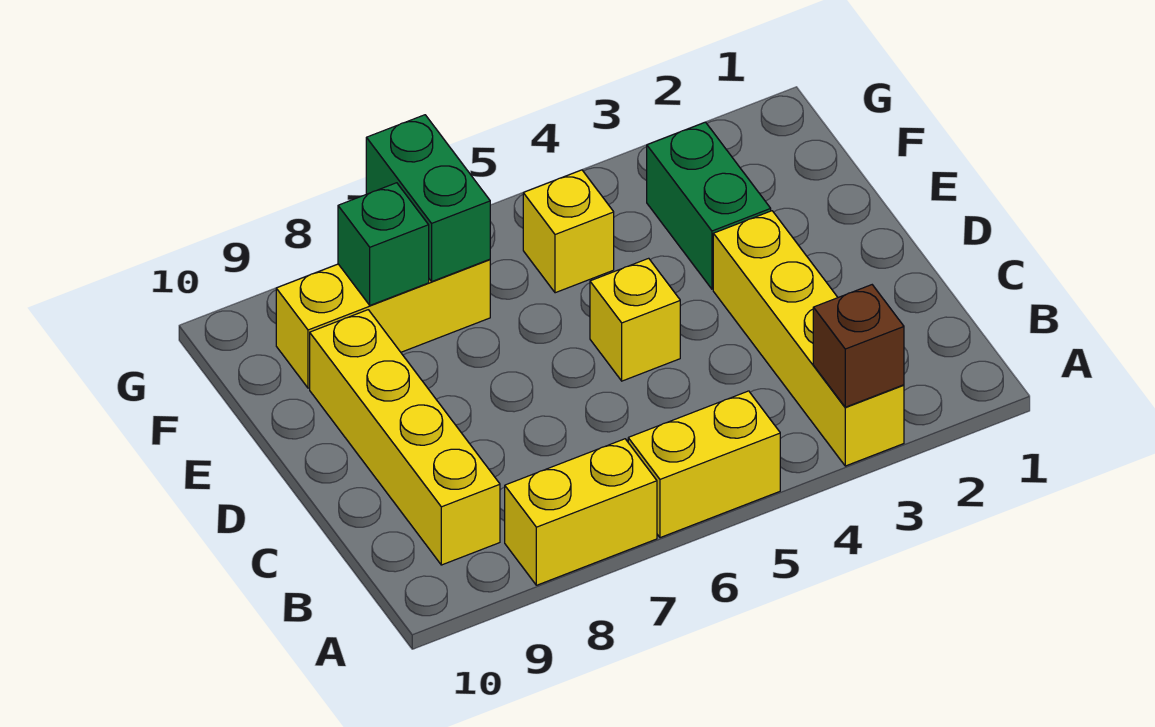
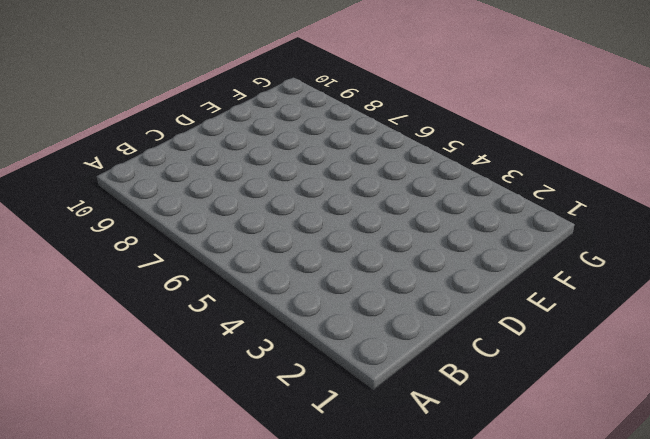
none -> yellow brick A3:D3 level 1
none -> yellow brick A5:A6 level 1

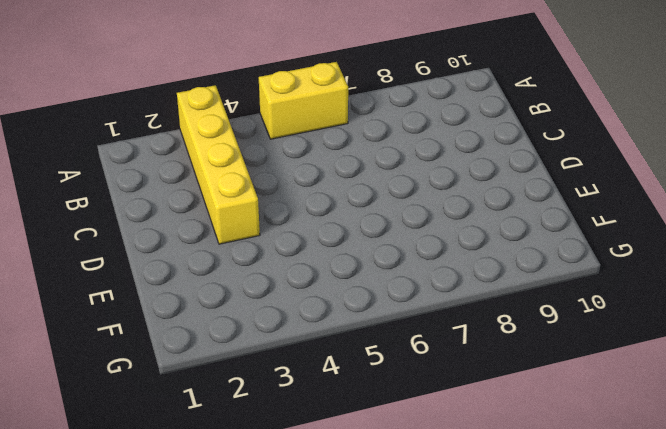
none -> yellow brick A7:A8 level 1
none -> yellow brick B9:E9 level 1

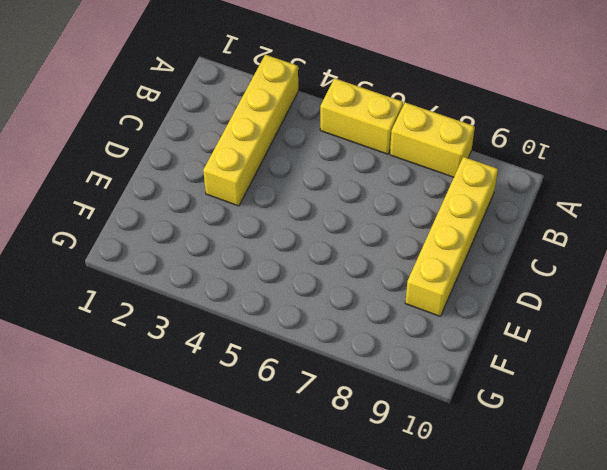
none -> yellow brick D5 level 1
none -> green brick E3:F3 level 1

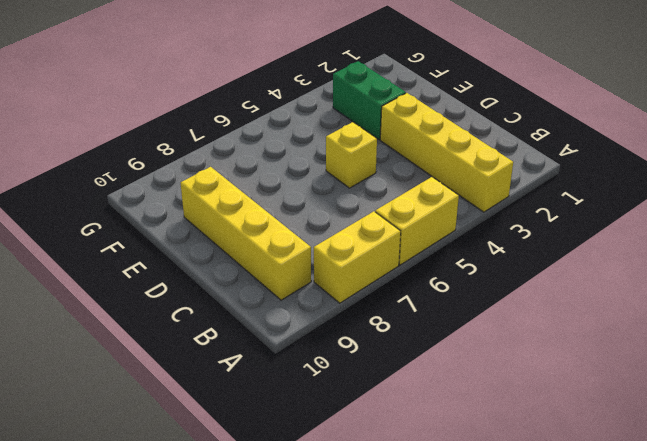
none -> yellow brick F5 level 1
none -> yellow brick F7:F9 level 1

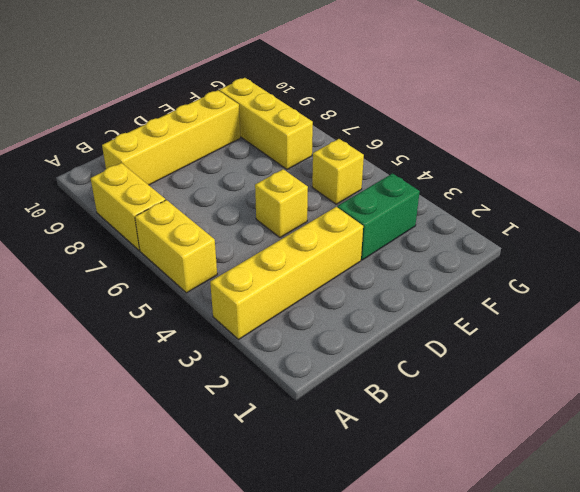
none -> brown brick A3 level 2
none -> green brick F7:G7 level 2

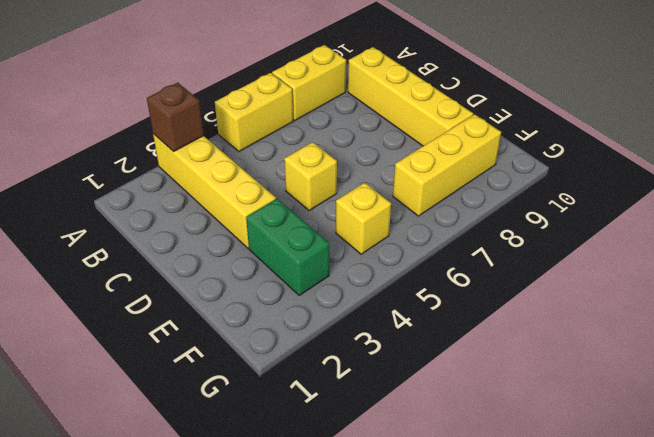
none -> green brick F7:G7 level 2
none -> green brick F8 level 2

